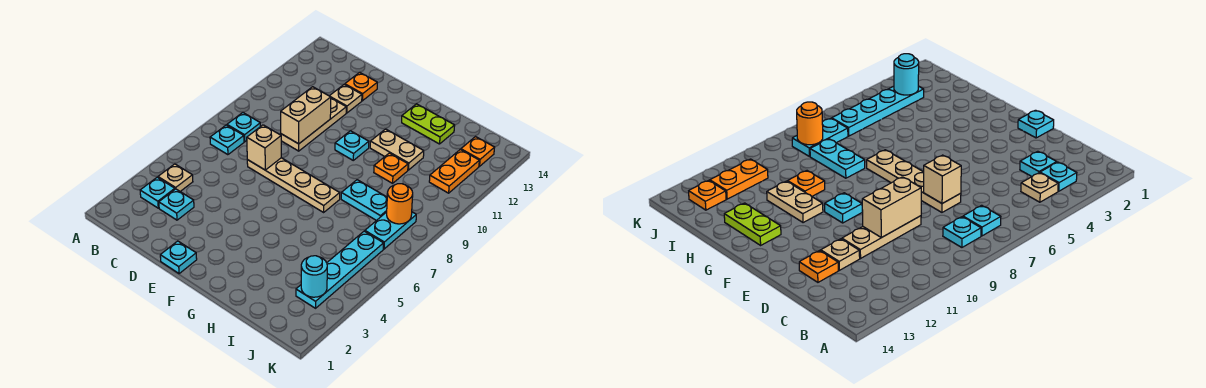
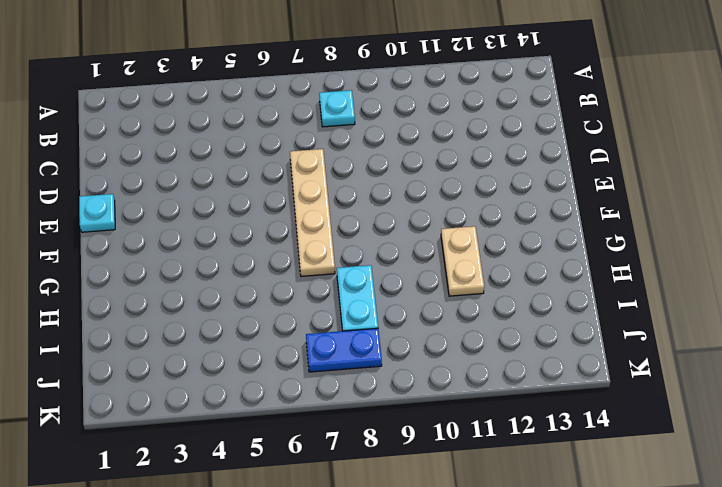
blue plate J7:J8 level 1 -> cyan plate J7:J8 level 1
none -> cyan plate B3 level 1
none -> tan plate B4 level 1
none -> cyan plate B7 level 1

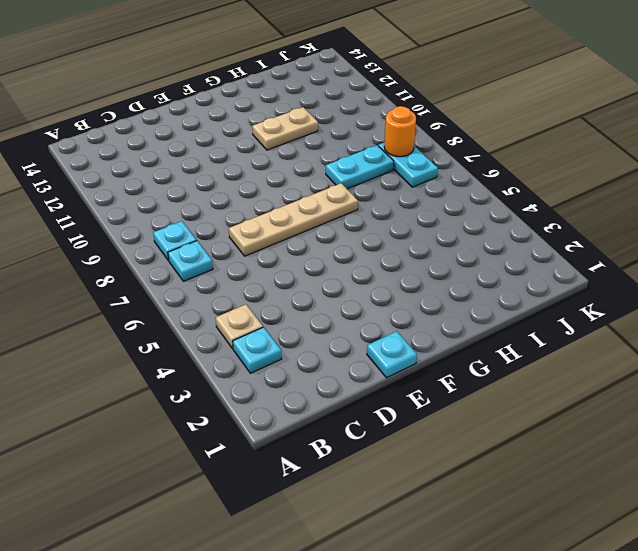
none -> cyan plate C3 level 1
none -> tan plate D9:D11 level 1
none -> tan plate D12 level 1

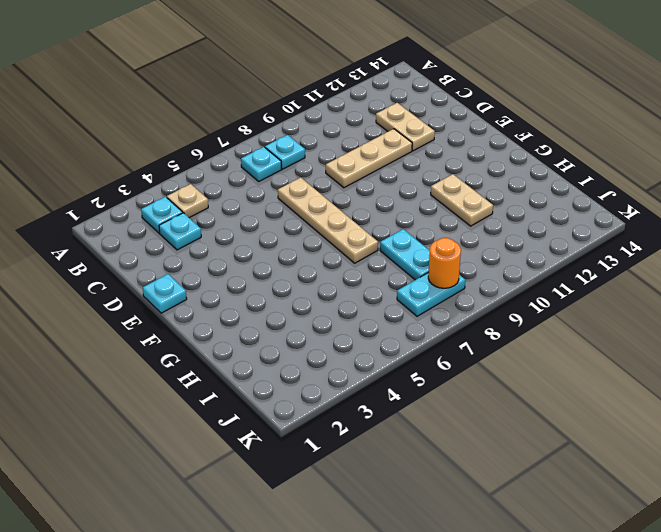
tan plate C12:D12 level 1 -> tan plate D12 level 1
none -> orange plate D13 level 1
none -> cyan plate F10 level 1
none -> lime plate G13:H13 level 1

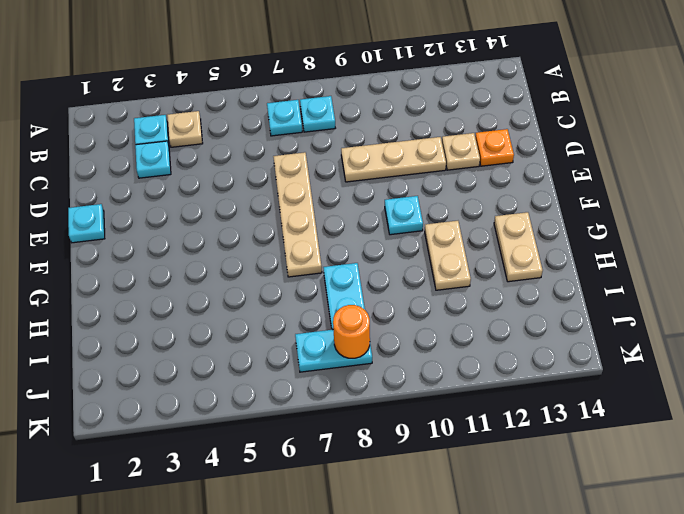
tan plate G13:H13 level 1 -> lime plate G13:H13 level 1
none -> orange plate H10 level 1
none -> cyan plate J3:J6 level 1
none -> orange plate J11:J12 level 1

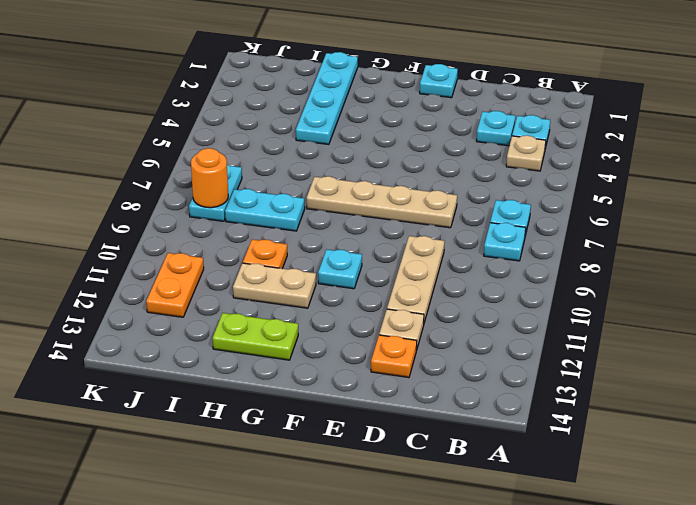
cyan plate H1:H4 level 1 -> cyan plate J3:J6 level 1
none -> orange plate J13 level 1
none -> tan brick D7 level 2
none -> tan brick D9:D10 level 2

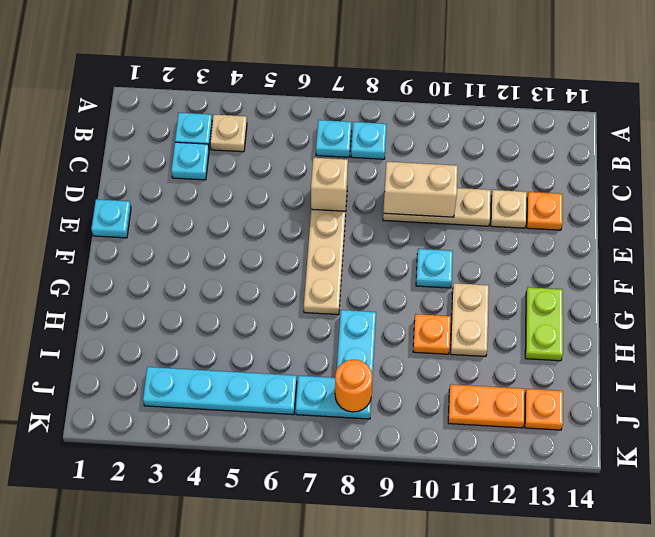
none -> cyan round brick J3 level 2

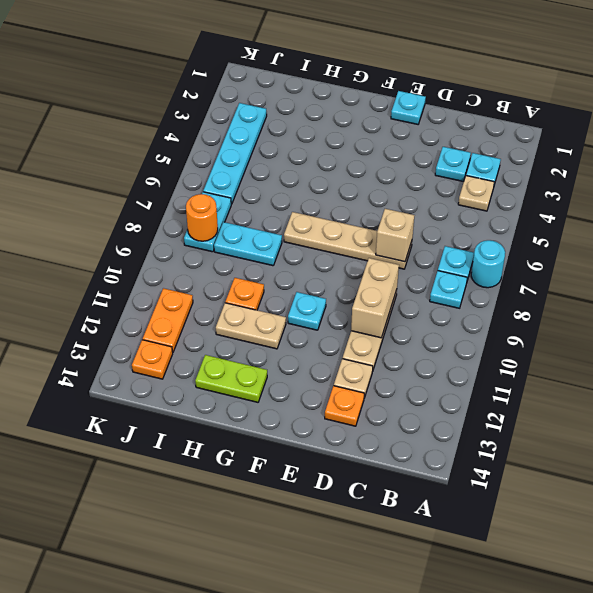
cyan round brick A7 level 1 -> cyan round brick J3 level 2

